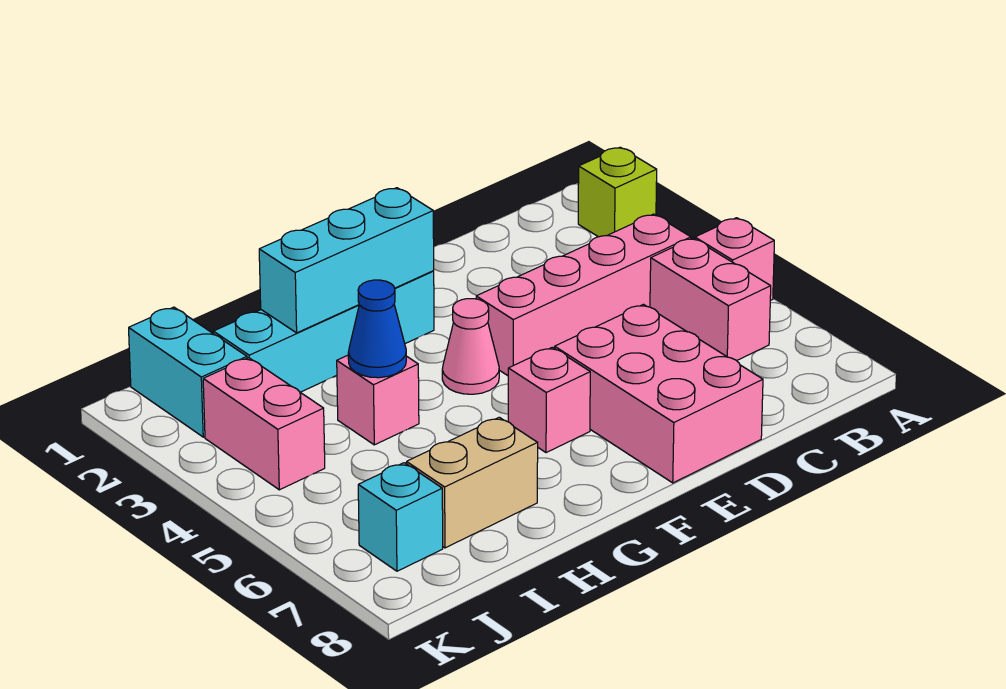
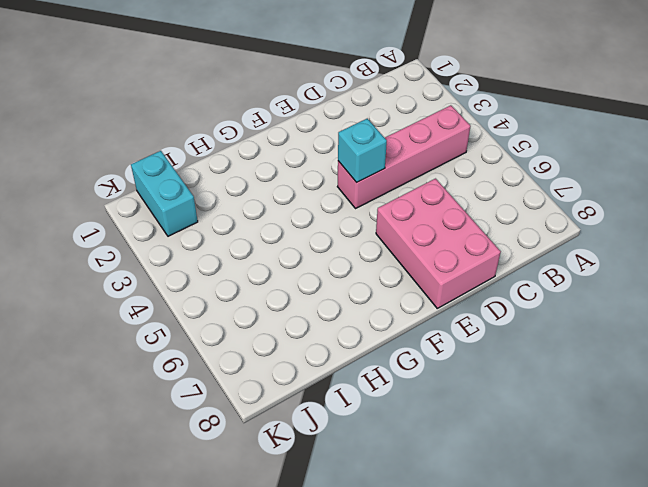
cyan brick E4 level 2 -> cyan brick J7 level 1
none -> lime brick A2 level 1
none -> pink brick A5 level 1
none -> pink brick B5:B6 level 1

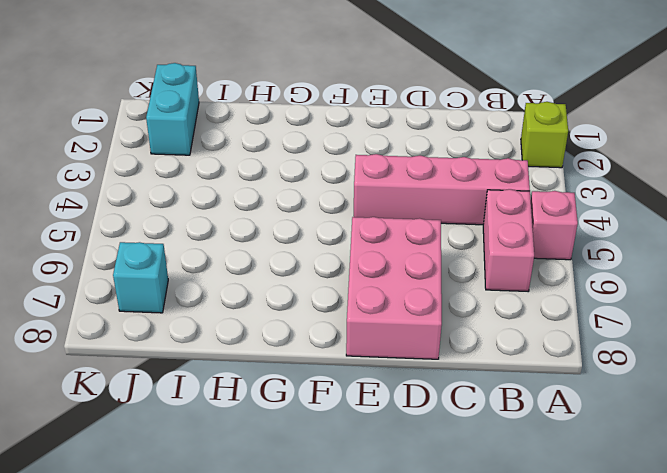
none -> cyan brick F2:I2 level 1
none -> pink cone F4 level 1
none -> pink brick F6 level 1

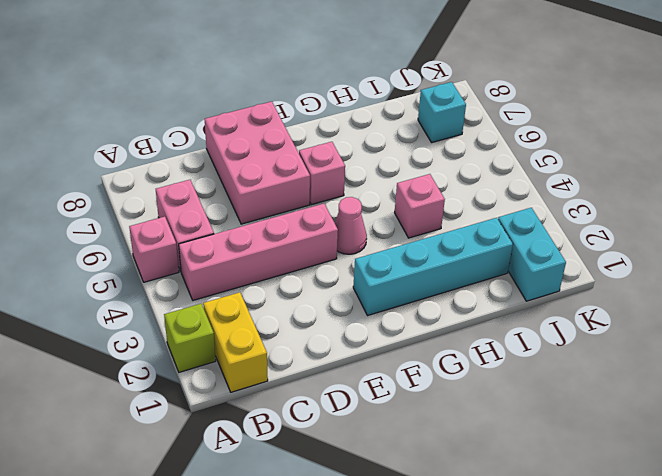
yellow brick B1:B2 level 1 -> none
none -> tan brick H7:I7 level 1
none -> pink brick J3:J4 level 1
none -> cyan brick F2:H2 level 2

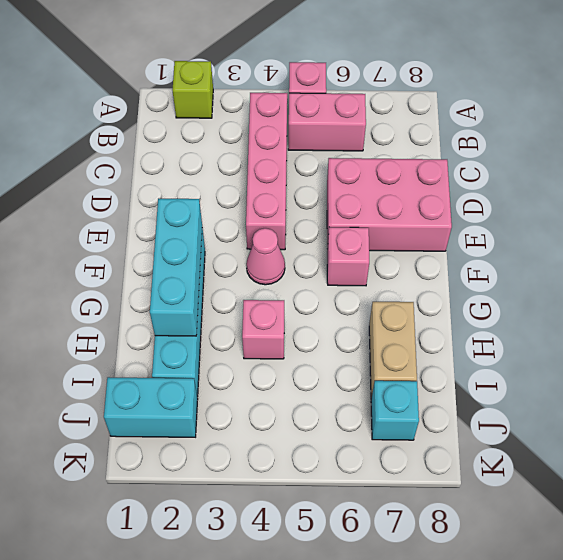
none -> pink brick J3:J4 level 1
none -> blue cone H4 level 2

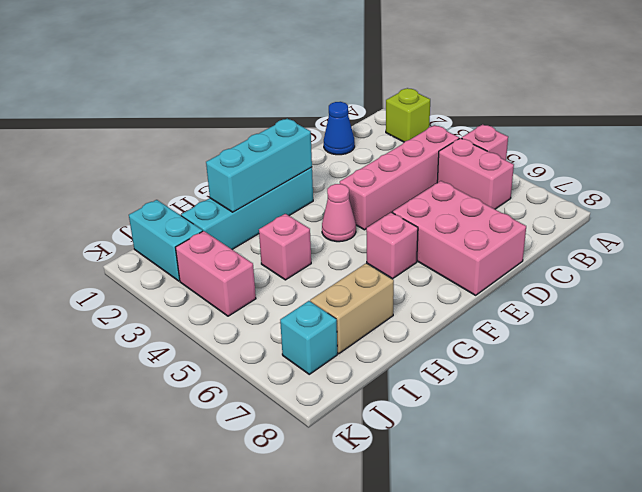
blue cone C1 level 1 -> blue cone H4 level 2

